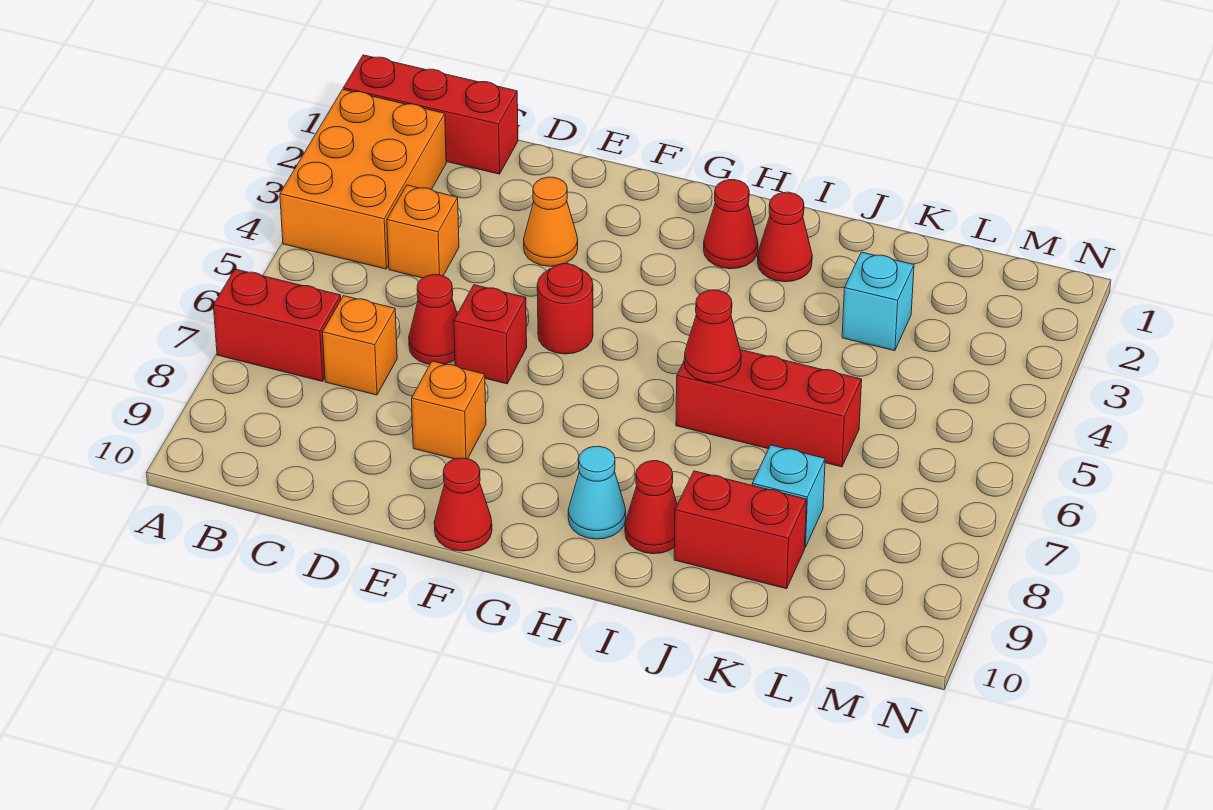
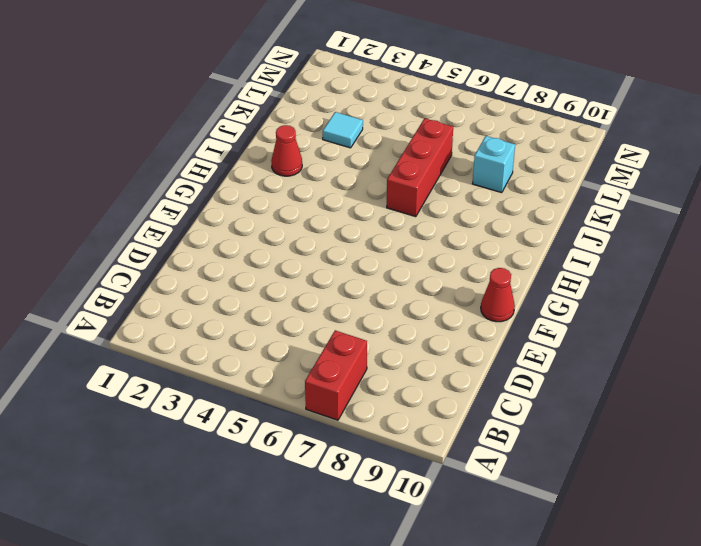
cyan tile K3 level 1 -> cyan brick K3 level 1
none -> red brick A1:C1 level 1
none -> orange brick A2:B4 level 1
none -> orange brick C4 level 1

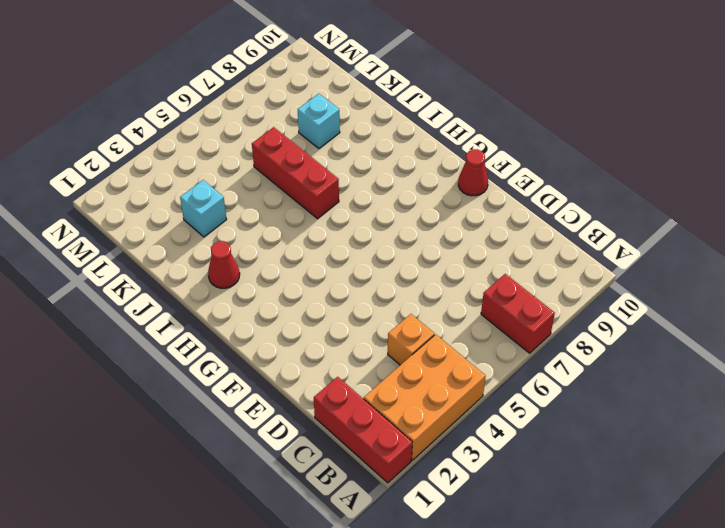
none -> orange brick C7 level 1
none -> red cone D6 level 1
none -> orange cone E3 level 1

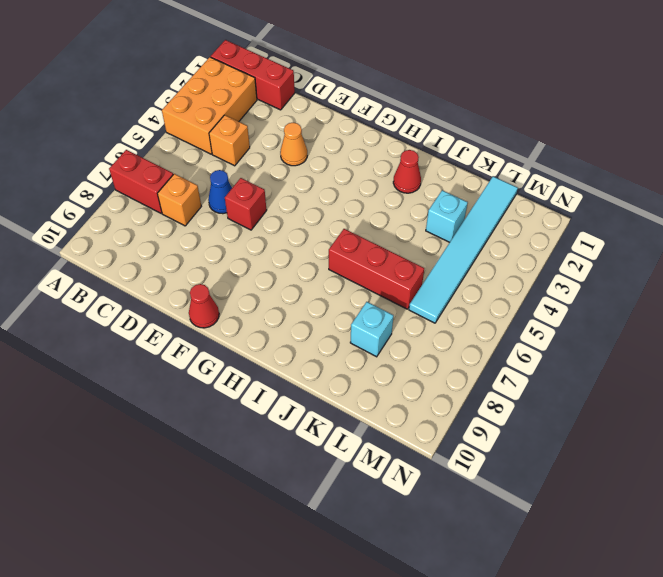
blue cone D6 level 1 -> red cone D6 level 1
cyan tile L1:L6 level 1 -> none
none -> orange brick E8 level 1
none -> red round brick F5 level 1
none -> red cone H2 level 1

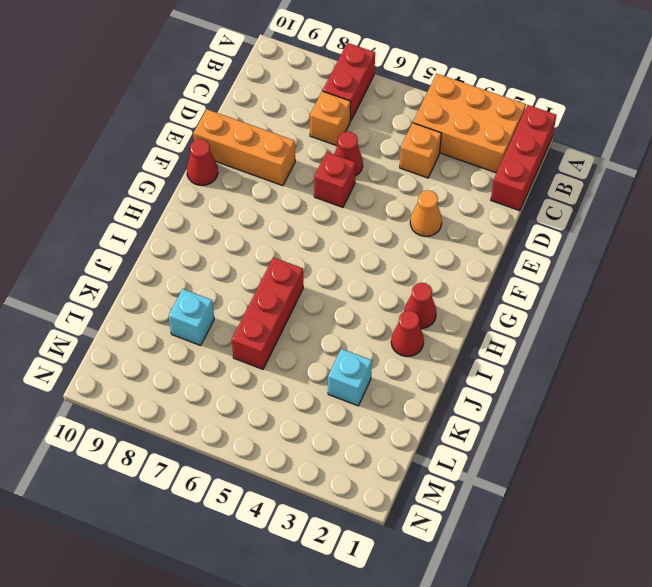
orange brick E8:E10 level 1 -> orange brick E8 level 1
none -> red round brick F5 level 1
none -> cyan cone H9 level 1
none -> red cone I9 level 1

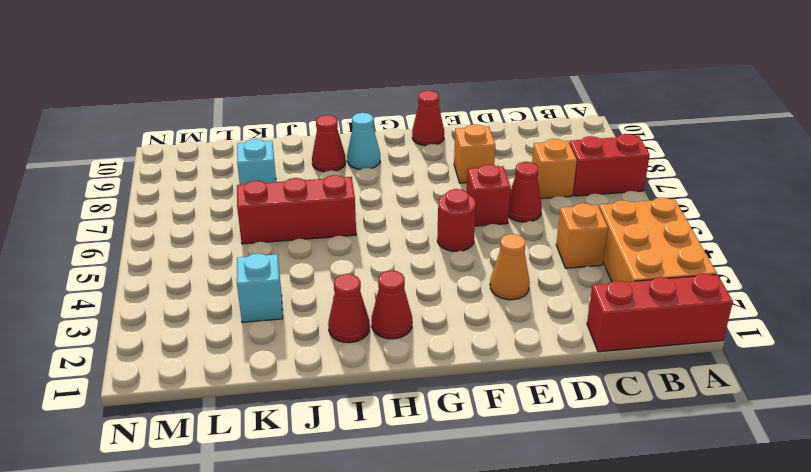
none -> red brick J9:K9 level 1
none -> red cone I6 level 2

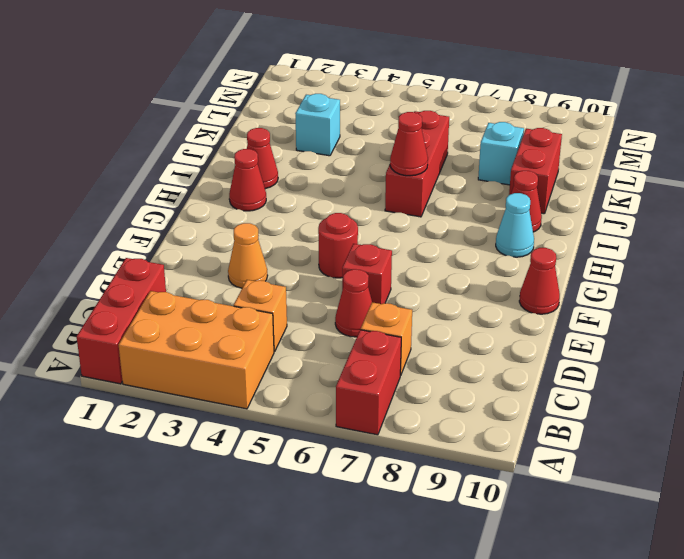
none -> orange brick E8 level 1

